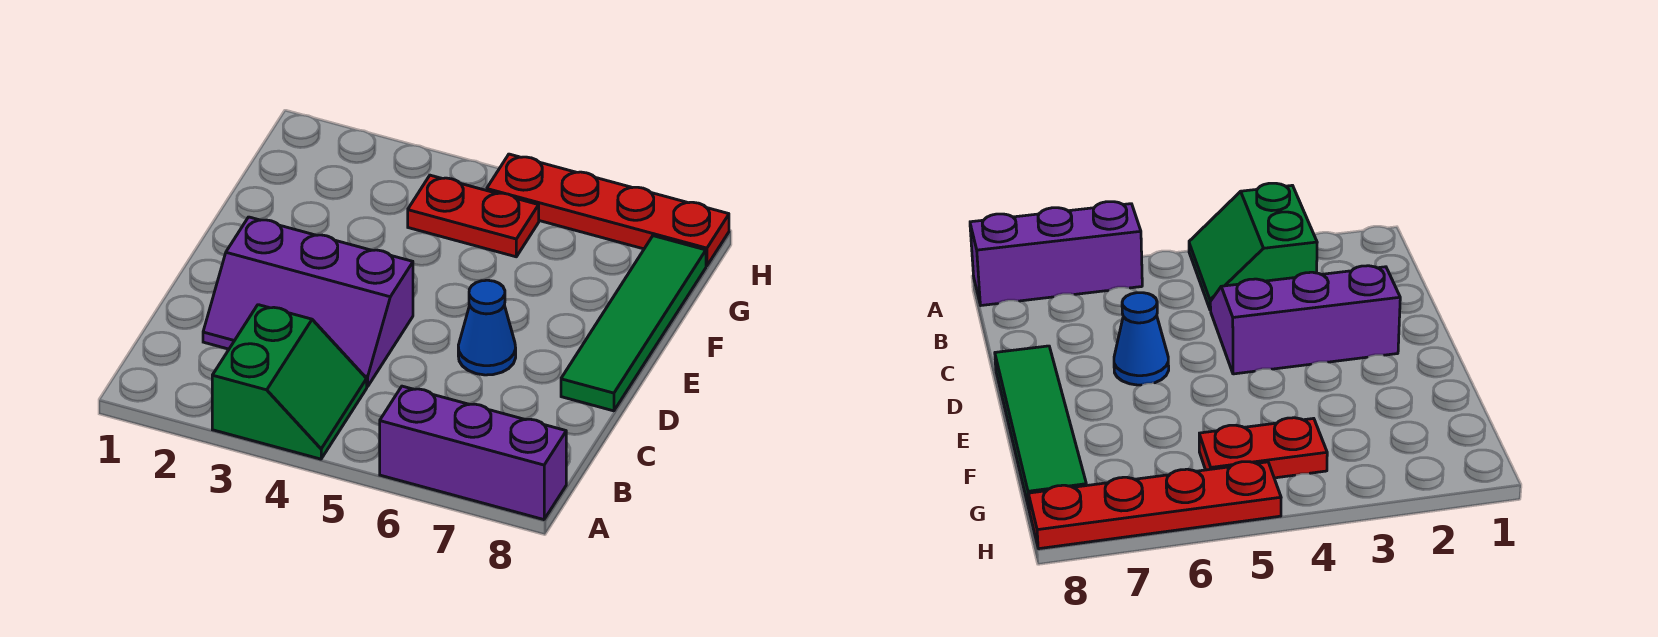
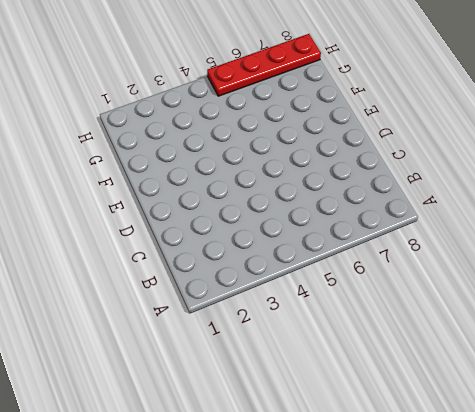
none -> green slope A3:B4 level 1 top 3
none -> purple brick A6:A8 level 1

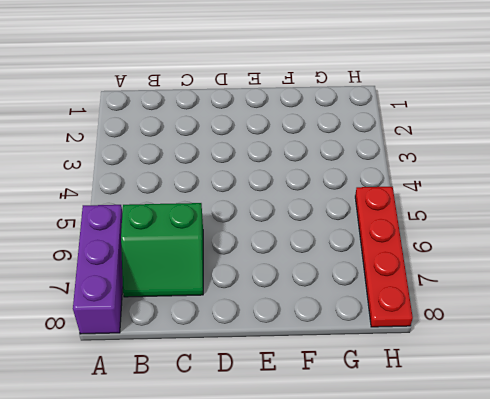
green slope B6:C7 level 1 top 6 -> green slope A3:B4 level 1 top 3
none -> purple slope C2:D4 level 1 top D
none -> blue cone D6 level 1

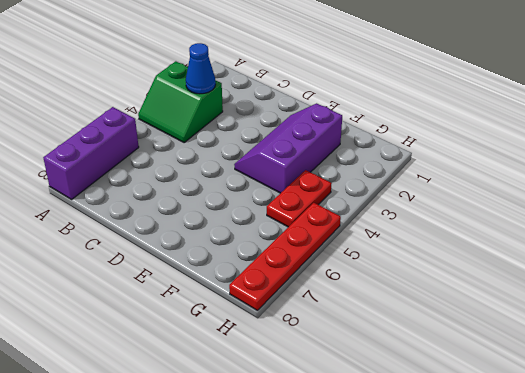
blue cone B3 level 2 -> blue cone D6 level 1
purple slope E2:F4 level 1 top F -> purple slope C2:D4 level 1 top D
none -> green tile D8:G8 level 1

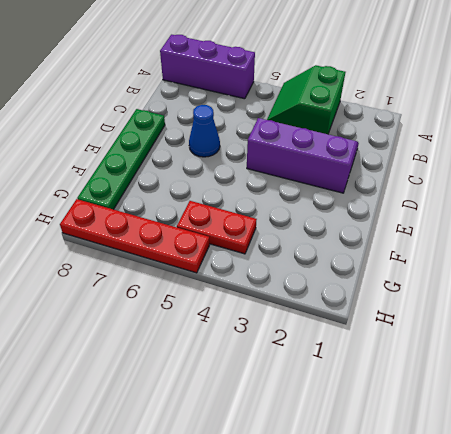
green plate D8:G8 level 1 -> green tile D8:G8 level 1

